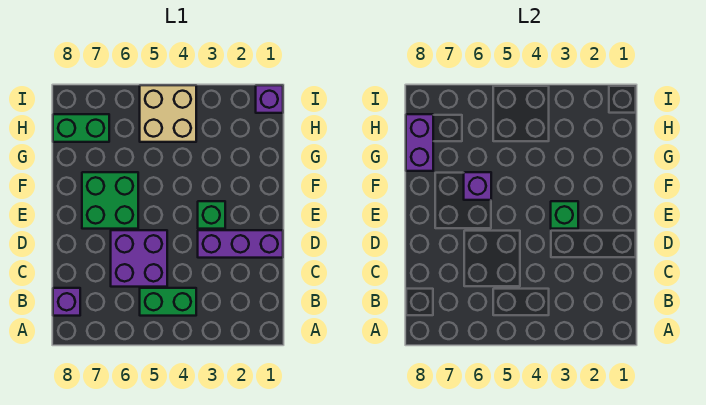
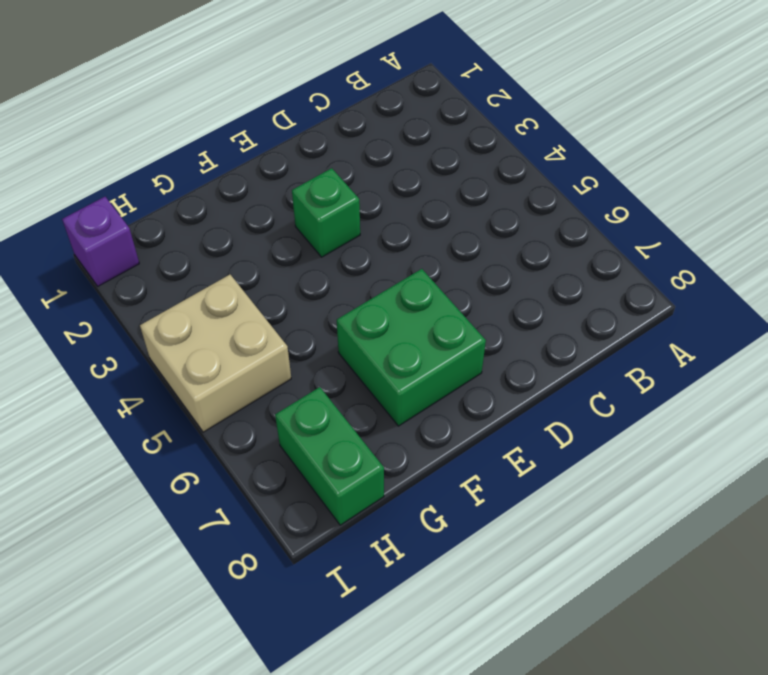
none -> green brick B4:B5 level 1
none -> purple brick B8 level 1
none -> purple brick C5:D6 level 1

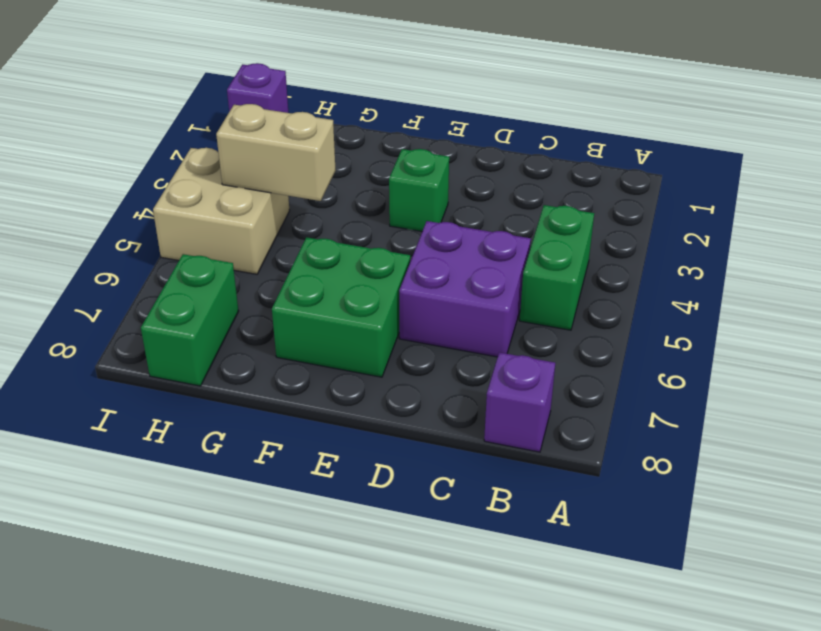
tan brick G4:H4 level 2 -> none
none -> purple brick D1:D3 level 1
none -> green brick E3 level 2
none -> purple brick F6 level 2

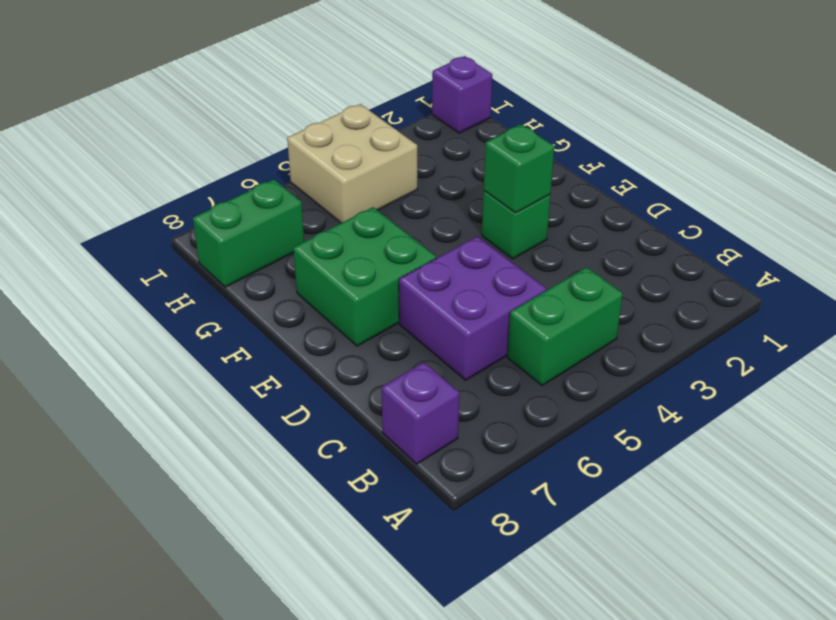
none -> purple brick D1:D3 level 1
none -> purple brick F6 level 2
none -> purple brick G8:H8 level 2

